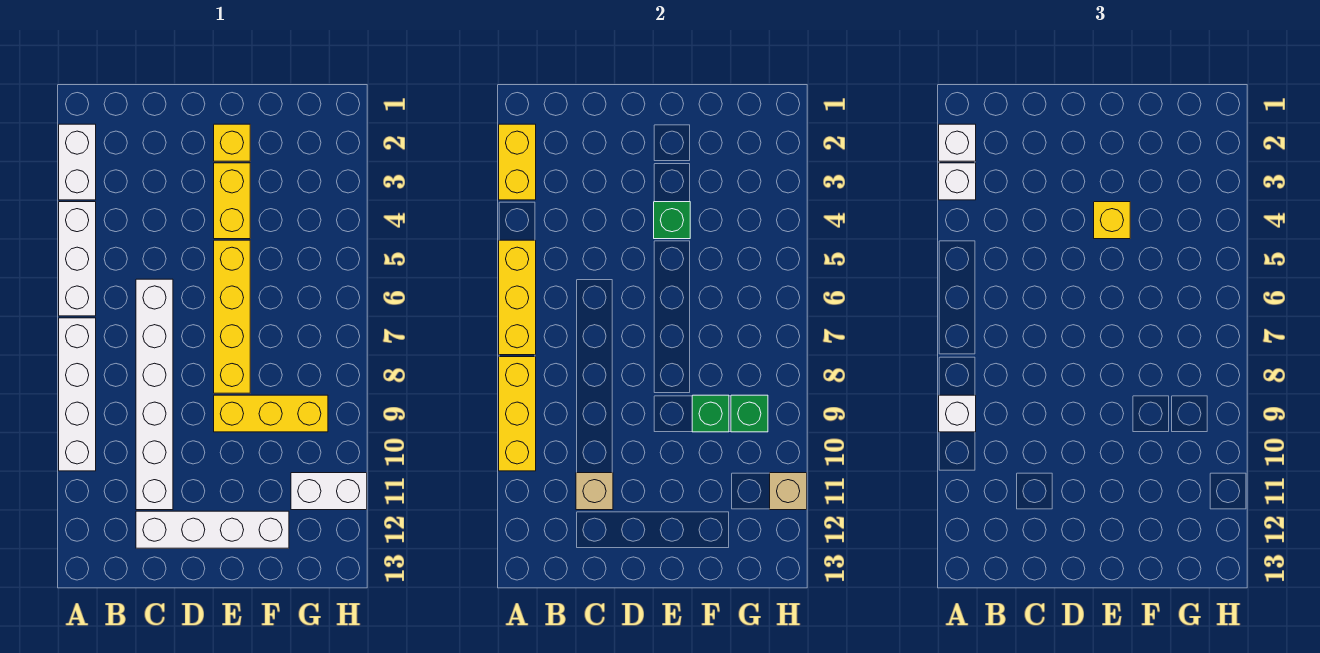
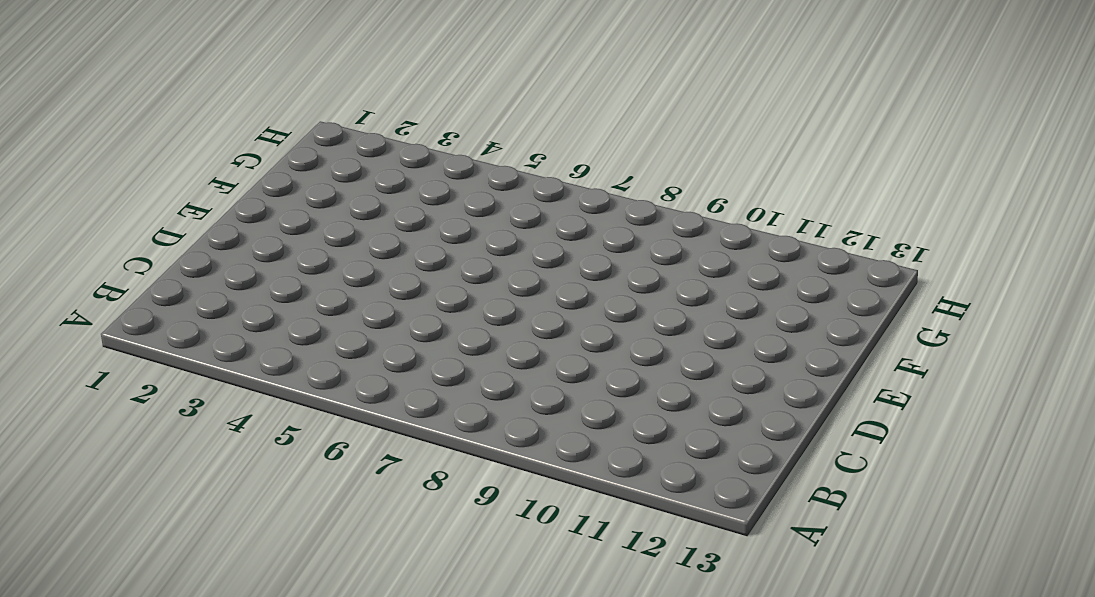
none -> white brick A2:A3 level 1
none -> white brick A4:A6 level 1
none -> white brick A7:A10 level 1

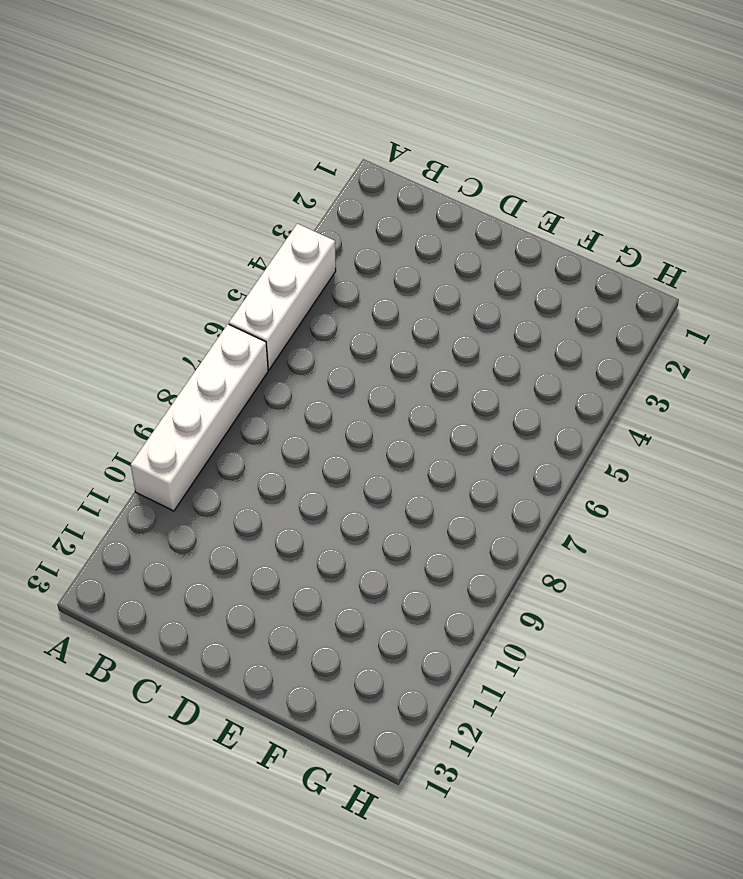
none -> white brick A2:A3 level 1
none -> white brick C6:C11 level 1
none -> white brick C12:F12 level 1

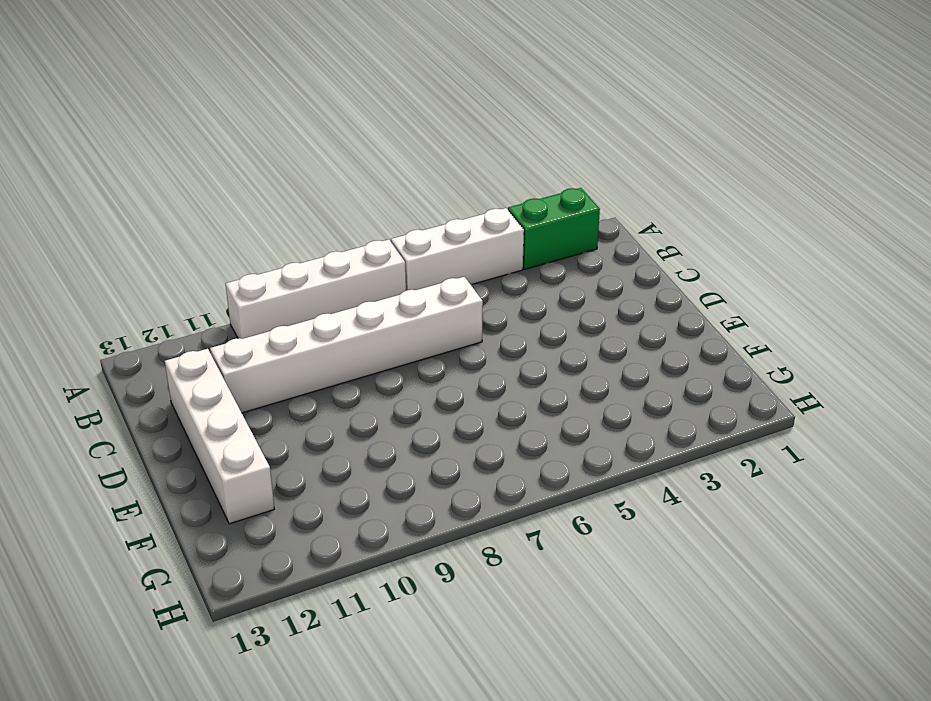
green brick A2:A3 level 1 -> white brick A2:A3 level 1
none -> yellow brick E2 level 1
none -> yellow brick E3:E4 level 1
none -> yellow brick E5:E8 level 1

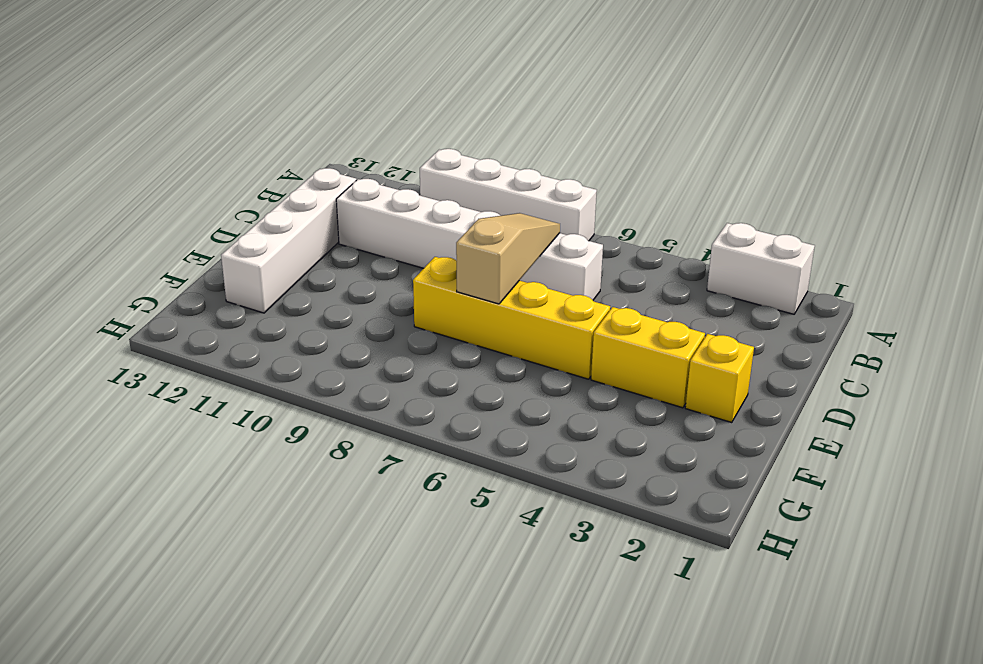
tan slope C7:E7 level 2 top E -> none
none -> white brick A4:A6 level 1
none -> yellow brick E9:G9 level 1
none -> white brick G11:H11 level 1

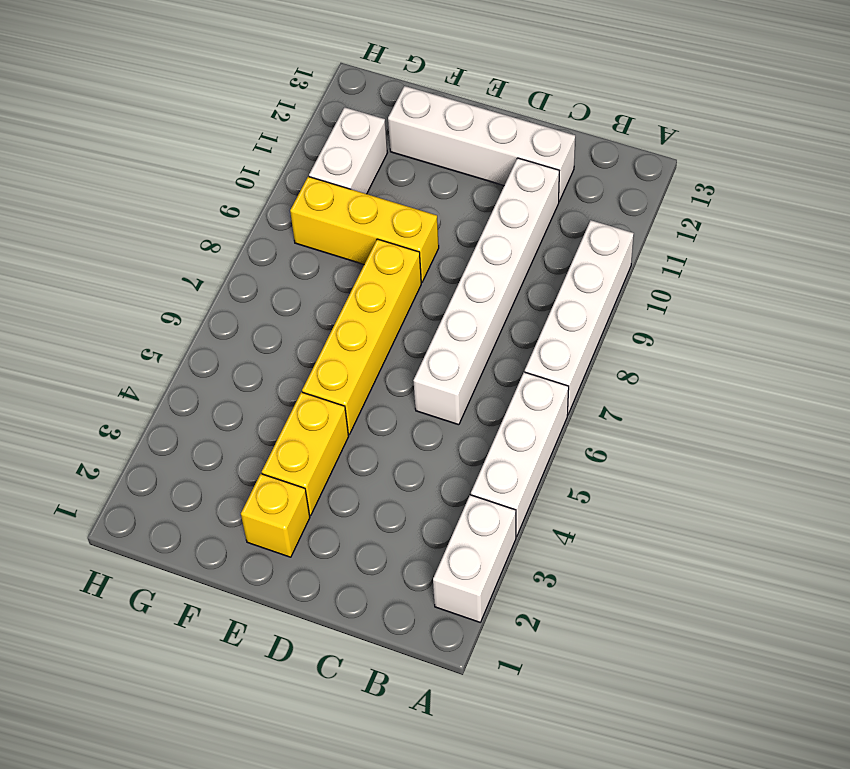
white brick G10:G11 level 1 -> white brick G11:H11 level 1
none -> yellow brick A2:A3 level 2
none -> yellow brick A5:A7 level 2
none -> yellow brick A8:A10 level 2

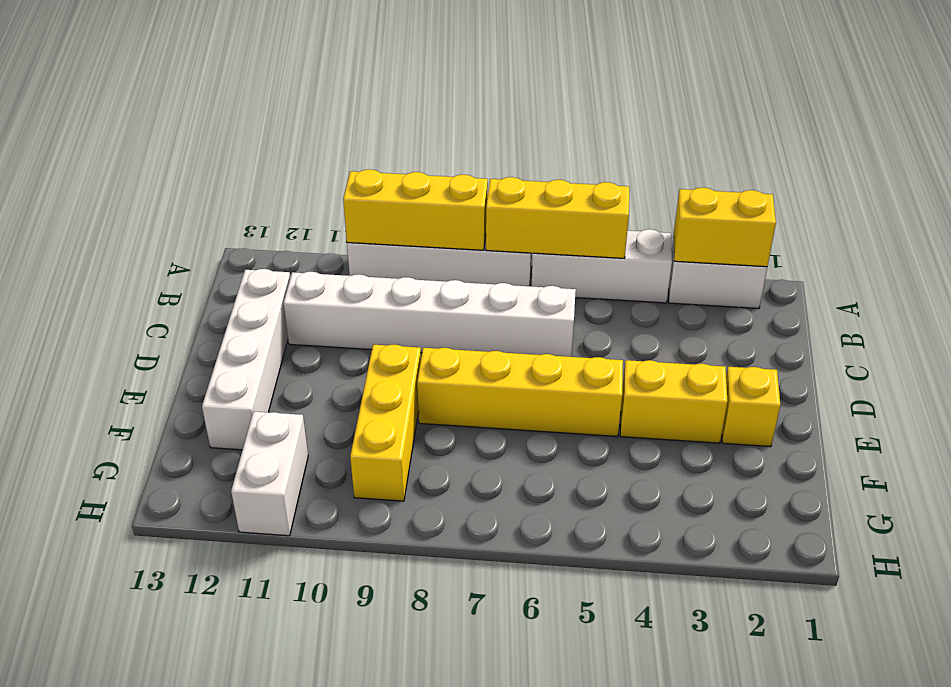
none -> tan brick C11 level 2
none -> green brick E4 level 2
none -> green brick F9 level 2

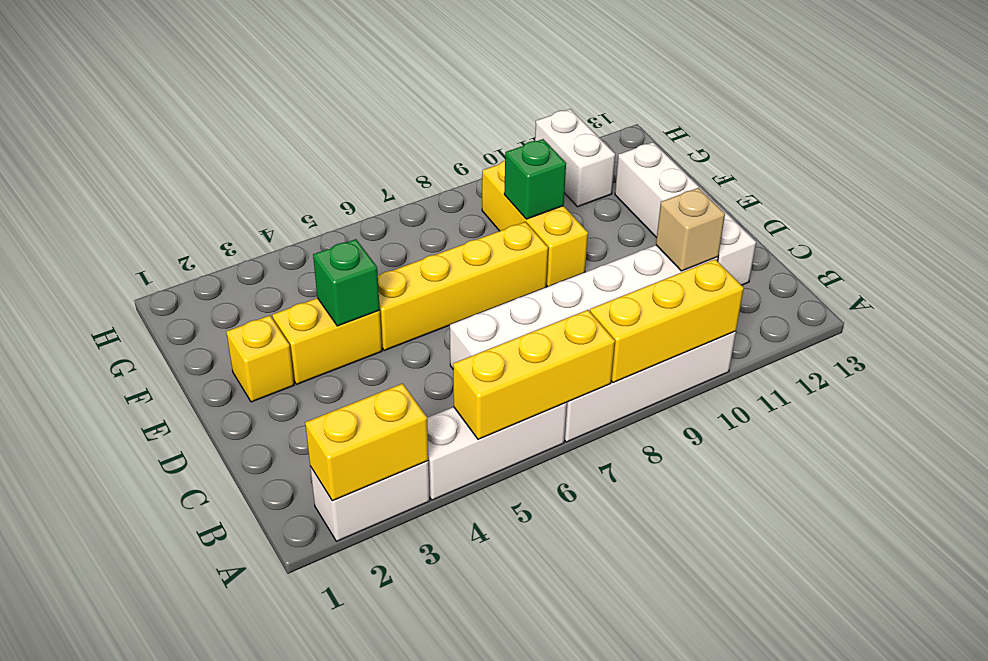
none -> green brick G9 level 2
none -> tan brick H11 level 2
none -> white brick A2 level 3

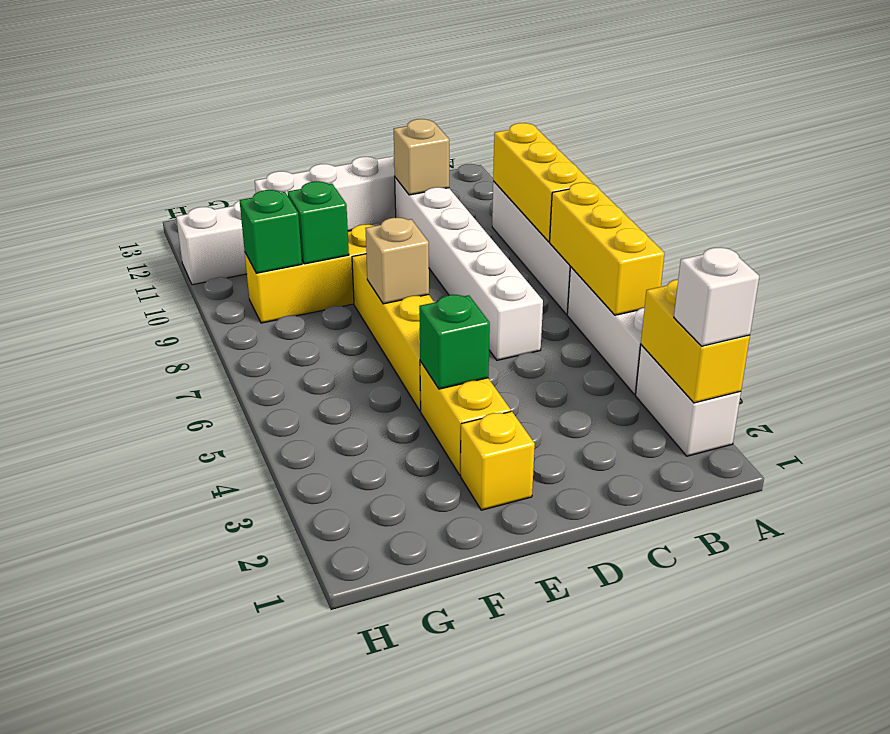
tan brick E7 level 2 -> tan brick H11 level 2
none -> white brick A3 level 3
none -> white brick A9 level 3
none -> yellow brick E4 level 3

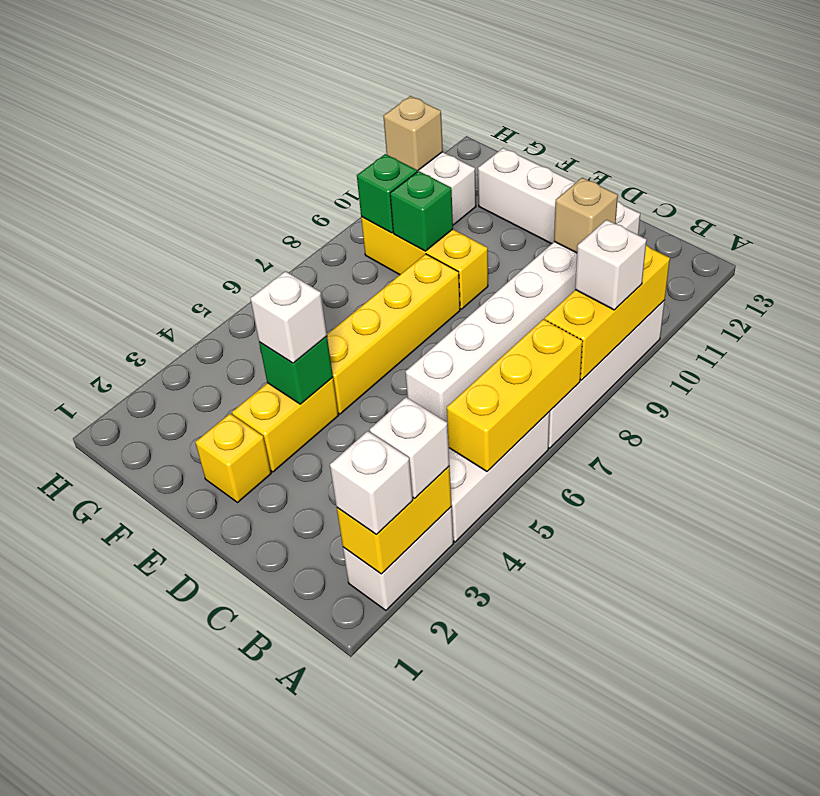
white brick E4 level 3 -> yellow brick E4 level 3

